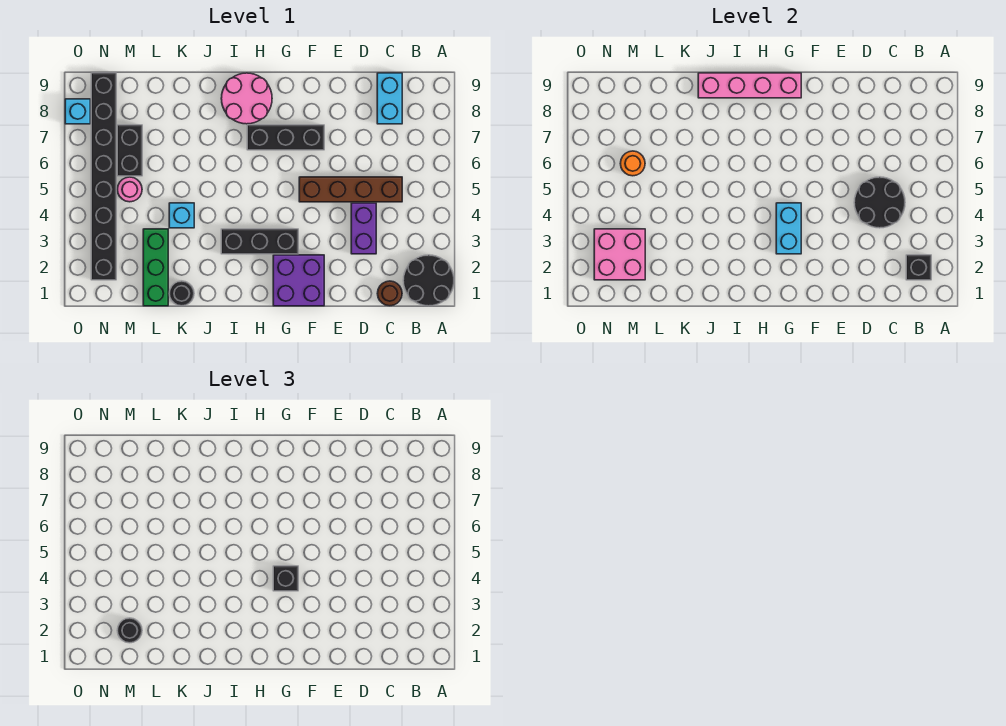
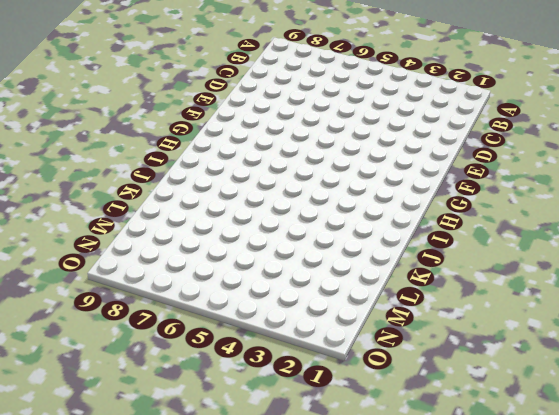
none -> black round brick A1:B2 level 1
none -> brown round brick C1 level 1
none -> brown brick C5:F5 level 1

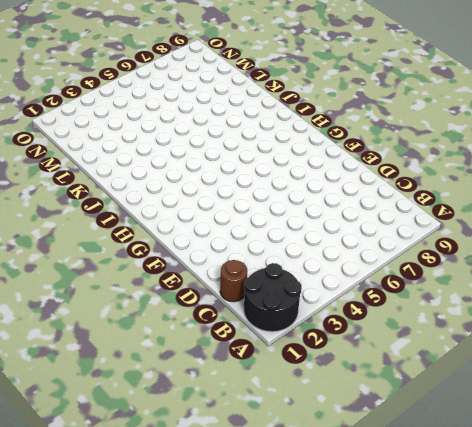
none -> brown brick C5:F5 level 1
none -> cyan brick C8:C9 level 1
none -> purple brick D3:D4 level 1

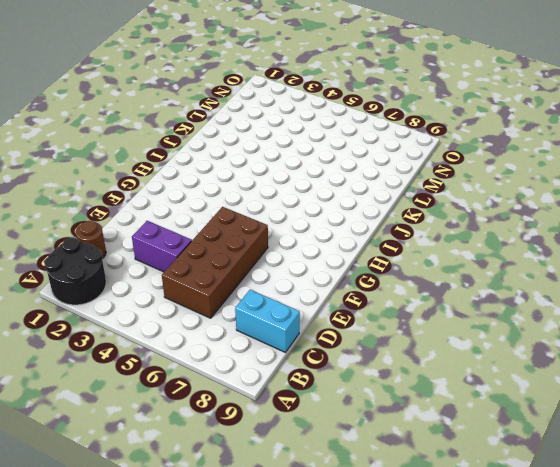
brown brick C5:F6 level 1 -> brown brick C5:F5 level 1
none -> purple brick F1:G2 level 1
none -> black brick F7:H7 level 1
none -> black brick G3:I3 level 1

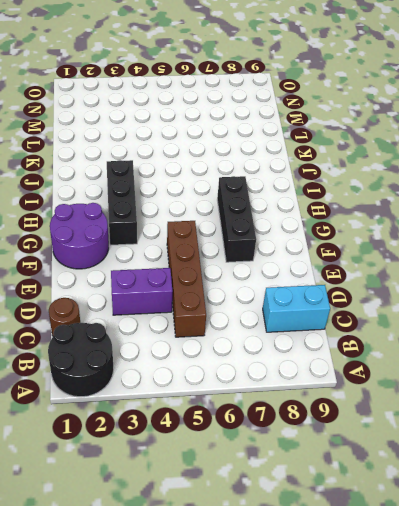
purple round brick F1:G2 level 1 -> purple brick F1:G2 level 1
none -> pink round brick H8:I9 level 1
none -> black round brick K1 level 1
none -> cyan brick K4 level 1

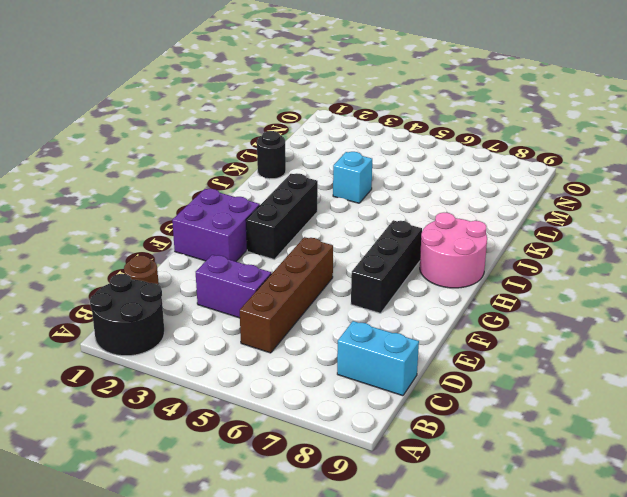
none -> green brick L1:L3 level 1
none -> pink round brick M5 level 1
none -> black brick M6:M7 level 1

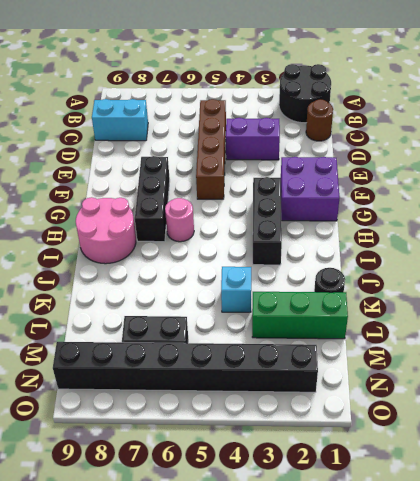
pink round brick H6 level 1 -> pink round brick M5 level 1
none -> cyan brick O8 level 1
none -> black brick B2 level 2
none -> black round brick C4:D5 level 2

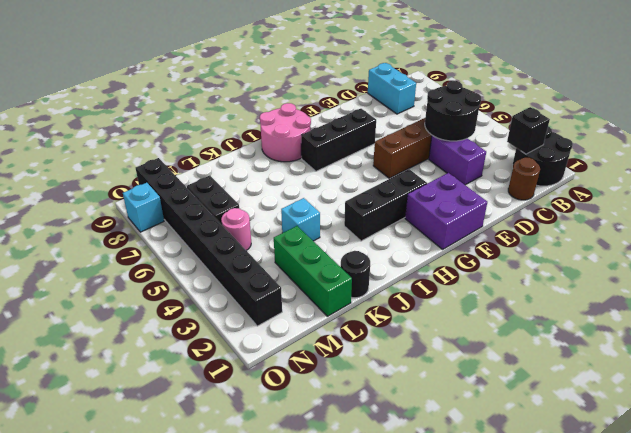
none -> cyan brick G3:G4 level 2
none -> pink brick G9:J9 level 2
none -> pink brick M2:N3 level 2

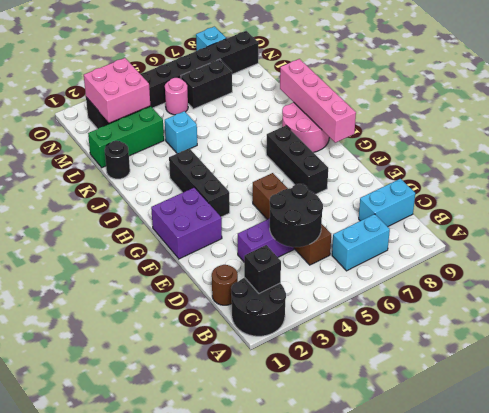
cyan brick B6:B7 level 1 -> cyan brick G3:G4 level 2
none -> orange round brick M6 level 2
none -> black brick G4 level 3
none -> black round brick M2 level 3

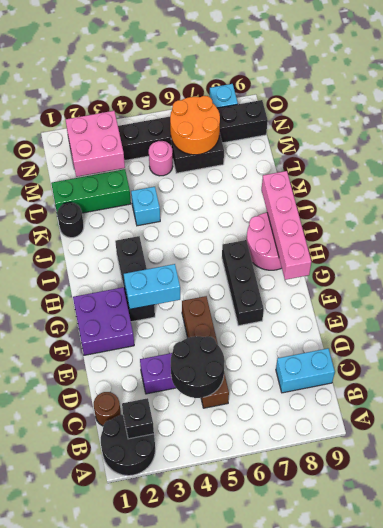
orange round brick M6:N7 level 2 -> orange round brick M6 level 2
none -> black brick G4 level 3
none -> black round brick M2 level 3

